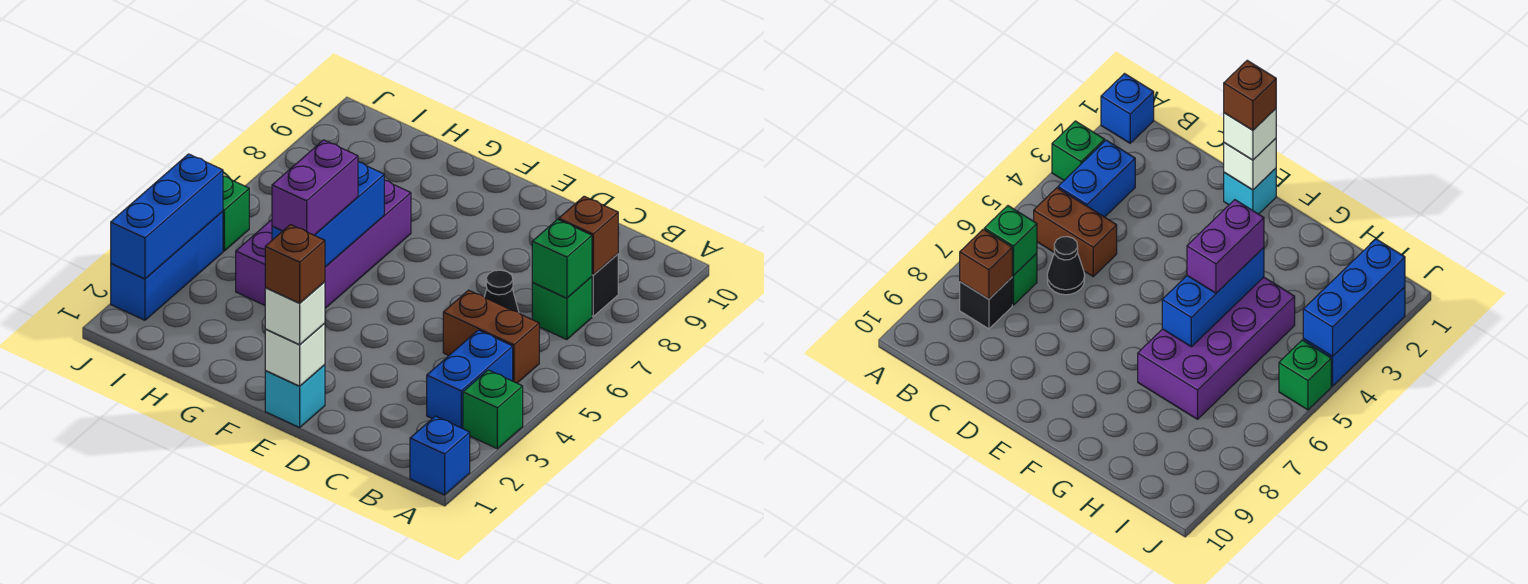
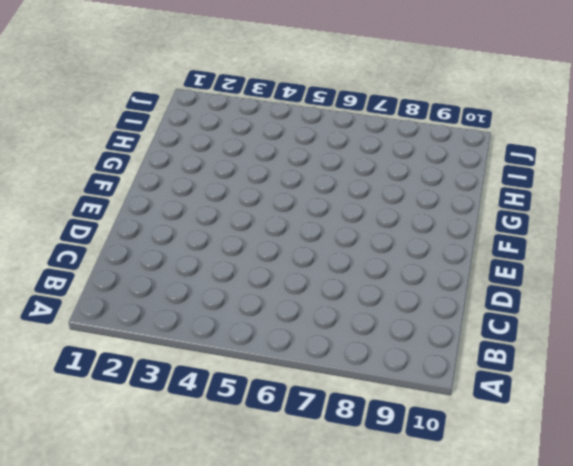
none -> blue brick A1 level 1
none -> green brick A3 level 1
none -> blue brick B3:B4 level 1

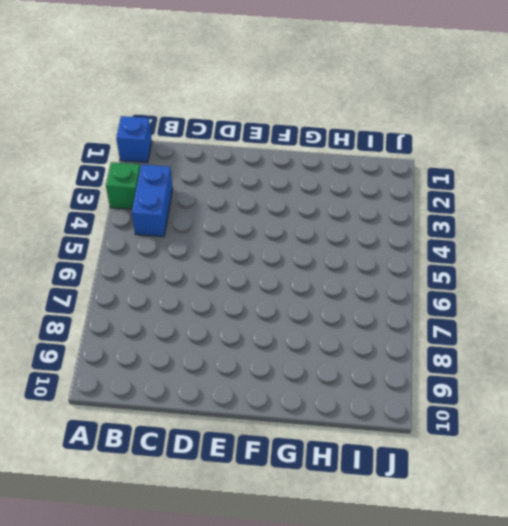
none -> brown brick B5:C5 level 1
none -> green brick B7 level 1
none -> black brick B8 level 1

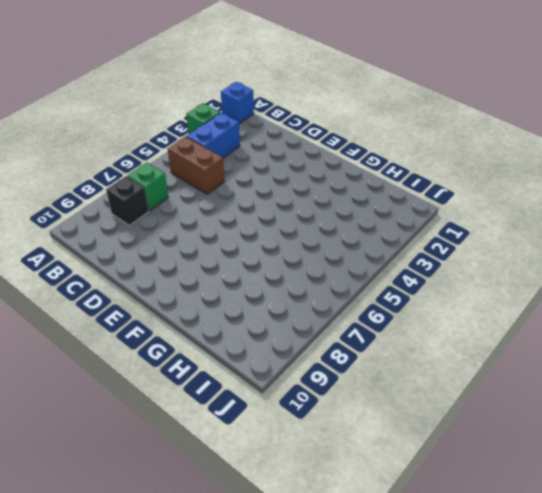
none -> black cone C6 level 1
none -> cyan brick E1 level 1
none -> purple brick G4:H7 level 1

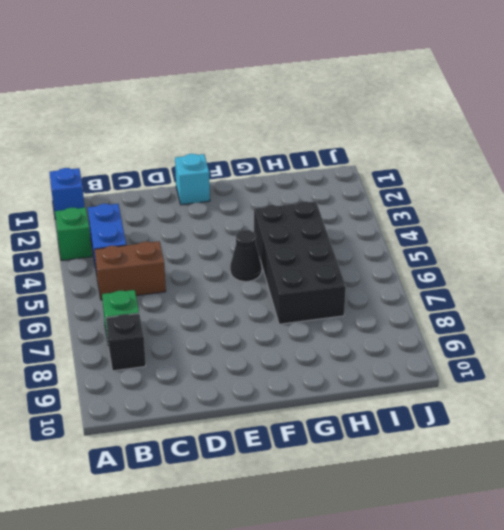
black cone F5 level 1 -> black cone C6 level 1
black brick G4:H7 level 1 -> purple brick G4:H7 level 1
none -> blue brick J2:J4 level 1
none -> green brick J5 level 1
none -> green brick B7 level 2

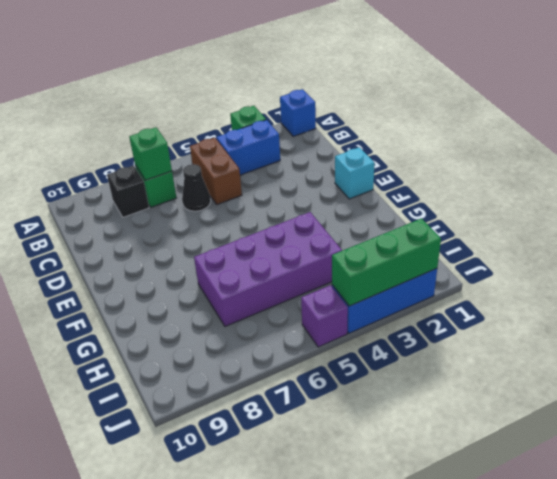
green brick J2:J4 level 2 -> blue brick J2:J4 level 2
purple brick J5 level 1 -> green brick J5 level 1
none -> brown brick B8 level 2
none -> white brick E1 level 2
none -> blue brick G4:G6 level 2

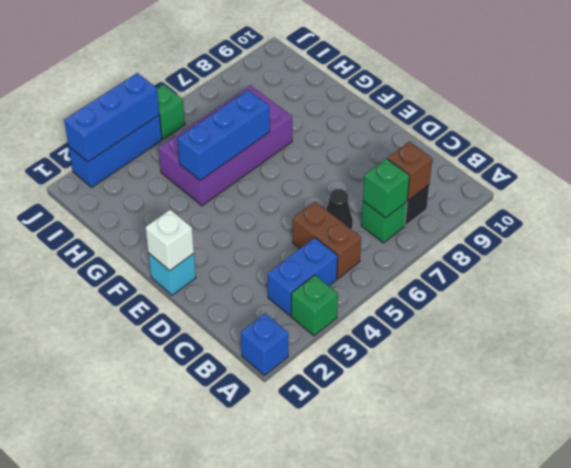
none -> white brick E1 level 3
none -> purple brick G4:G5 level 3
none -> brown brick E1 level 4

